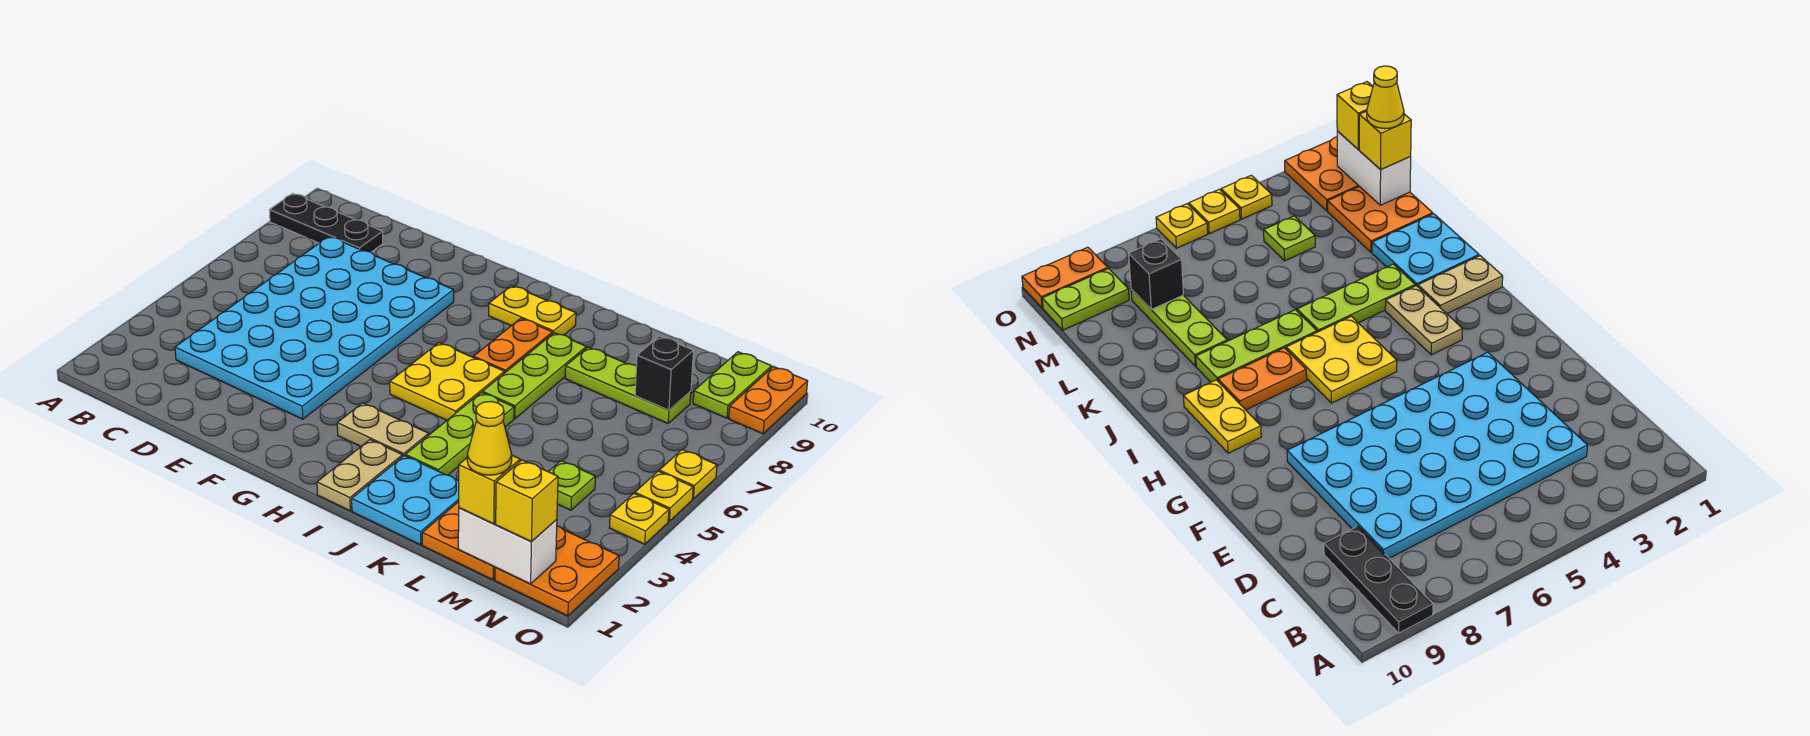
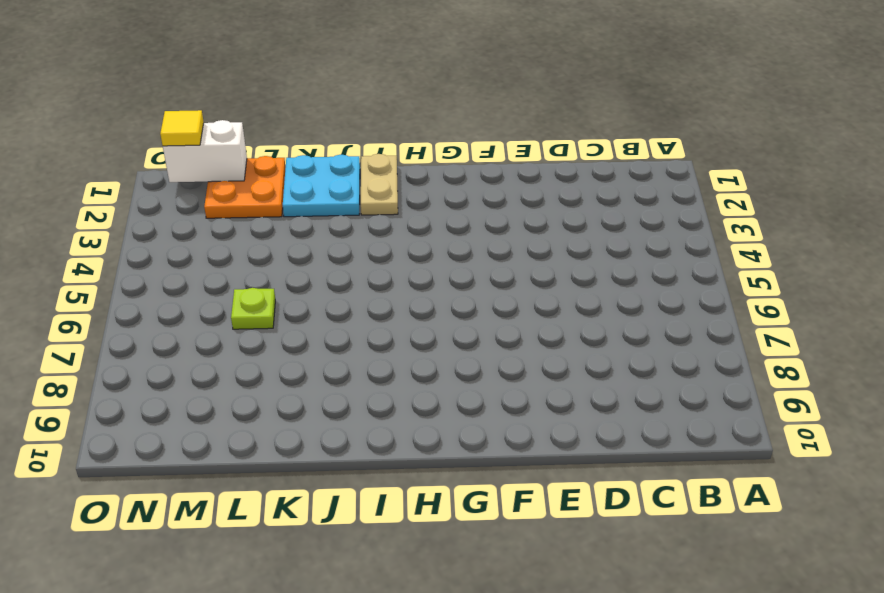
lime plate L6 level 1 -> lime plate M4 level 1
yellow tile N1 level 3 -> yellow brick N1 level 3
none -> black plate A9:C9 level 1
none -> cyan plate C3:F8 level 1
none -> tan plate H3:I3 level 1

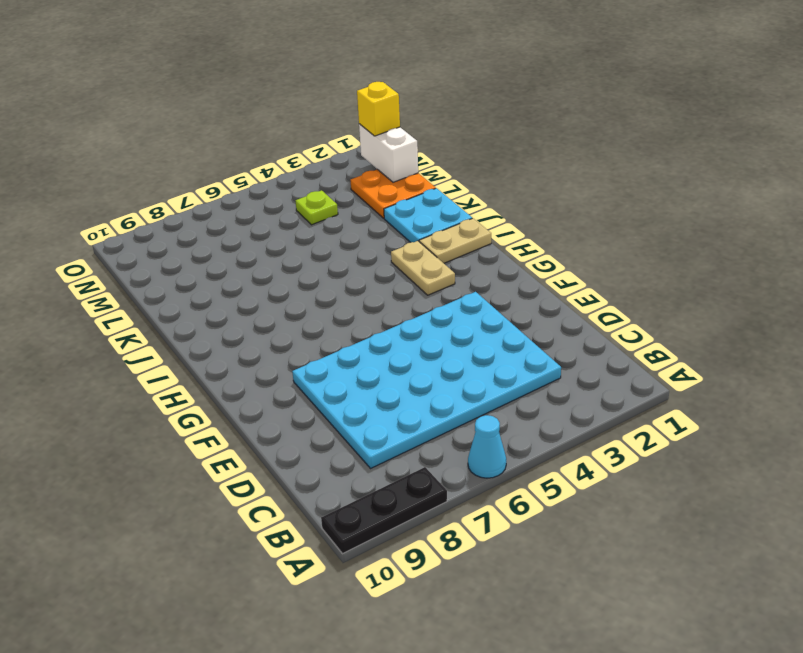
cyan cone A6 level 1 -> none
black plate A8:A10 level 1 -> black plate A9:C9 level 1
none -> yellow plate H5:I6 level 1
none -> yellow plate H9:I9 level 1
none -> orange plate I7:I8 level 1

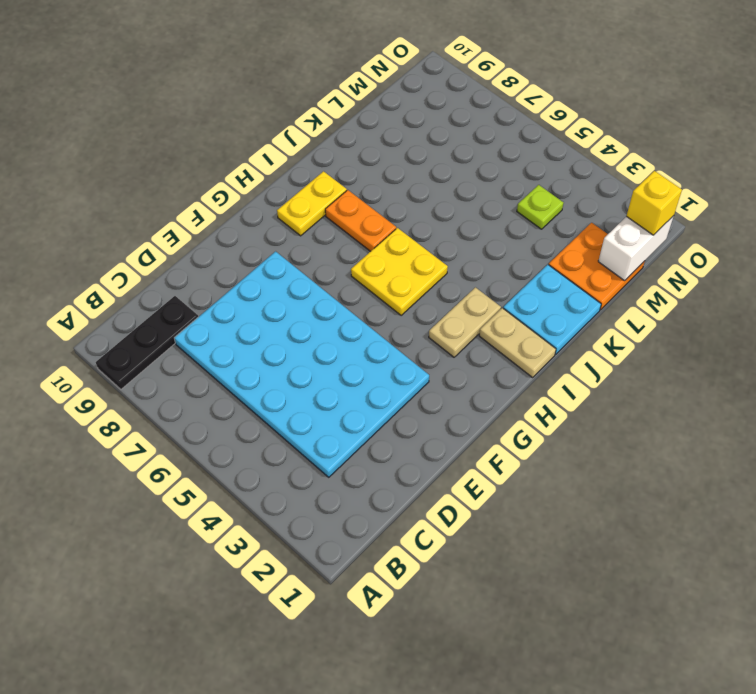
none -> lime plate J3:J5 level 1
none -> lime plate J6:J8 level 1
none -> lime plate K8:M8 level 1

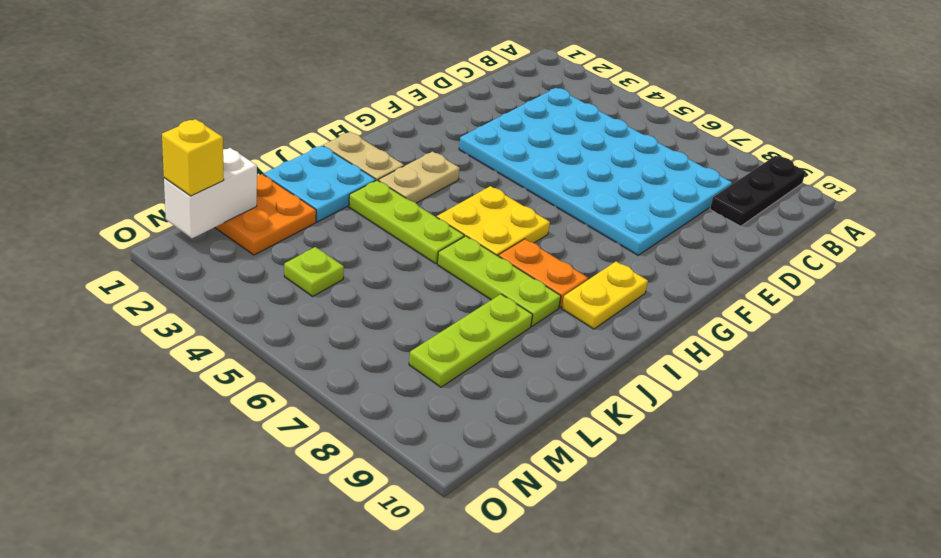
none -> orange plate N1:O2 level 1
none -> lime plate N9:N10 level 1
none -> yellow plate O4 level 1

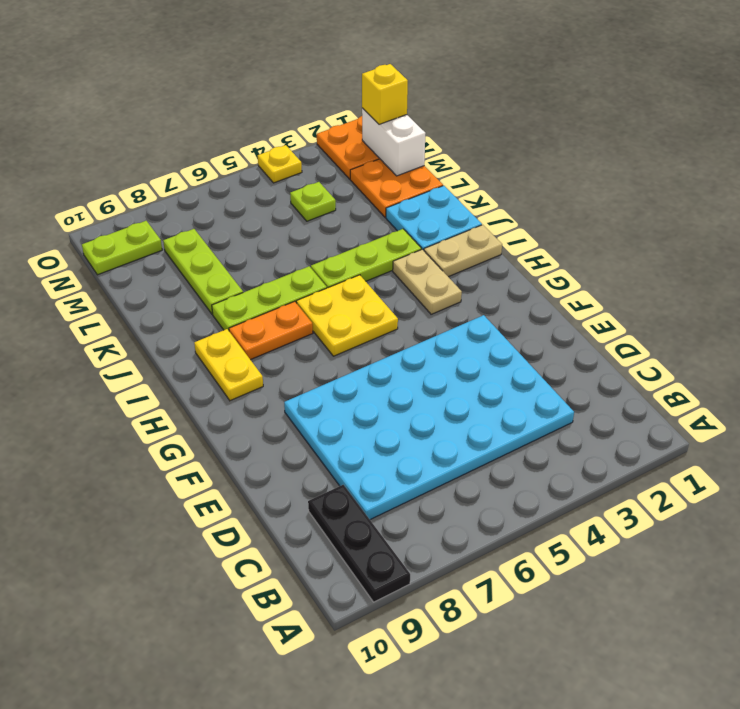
none -> yellow plate O5 level 1
none -> yellow plate O6 level 1
none -> orange plate O9:O10 level 1

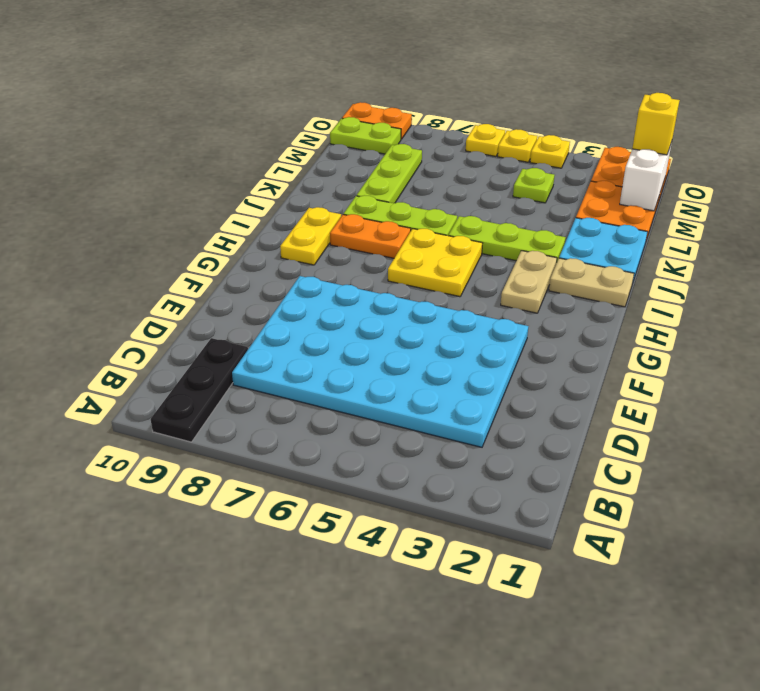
none -> black brick M8 level 2
none -> yellow brick M1 level 3
none -> yellow cone M1 level 4

